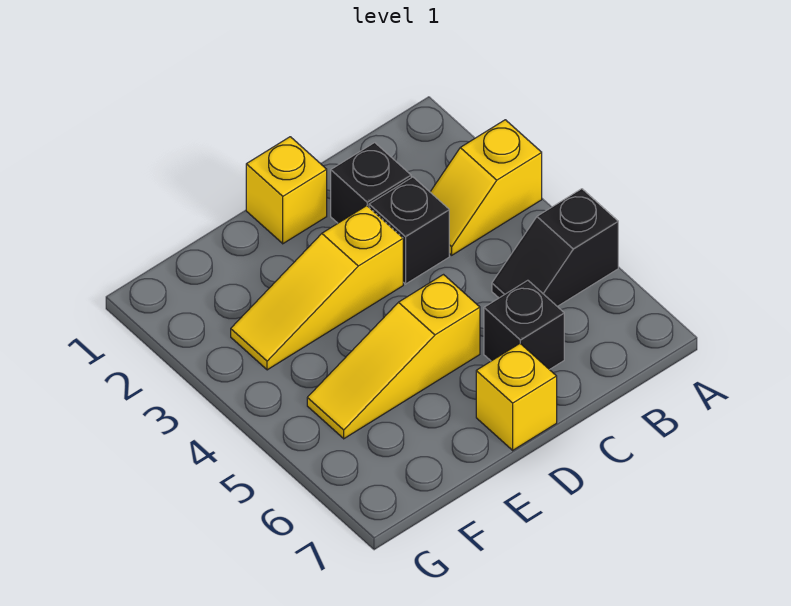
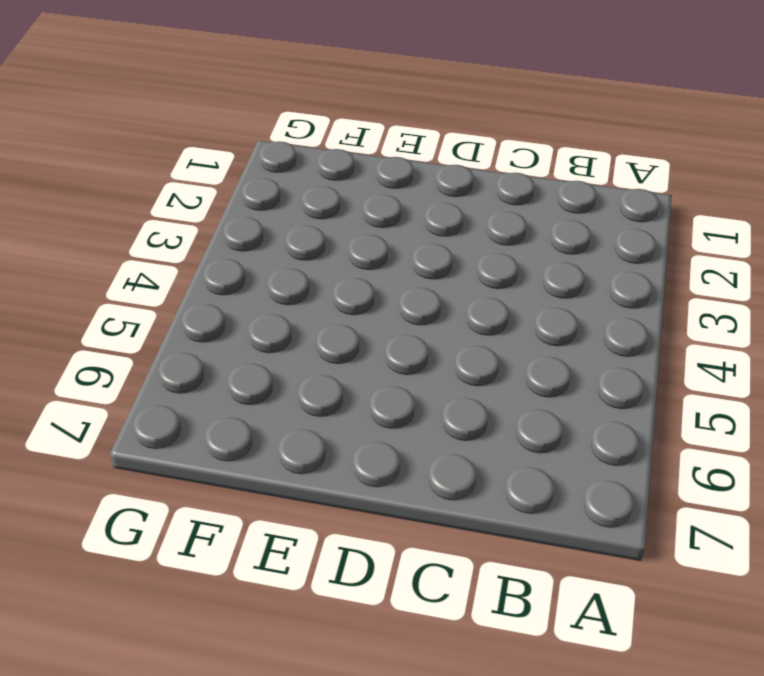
none -> yellow slope A3:B3 level 1 top A
none -> black slope A5:B5 level 1 top A

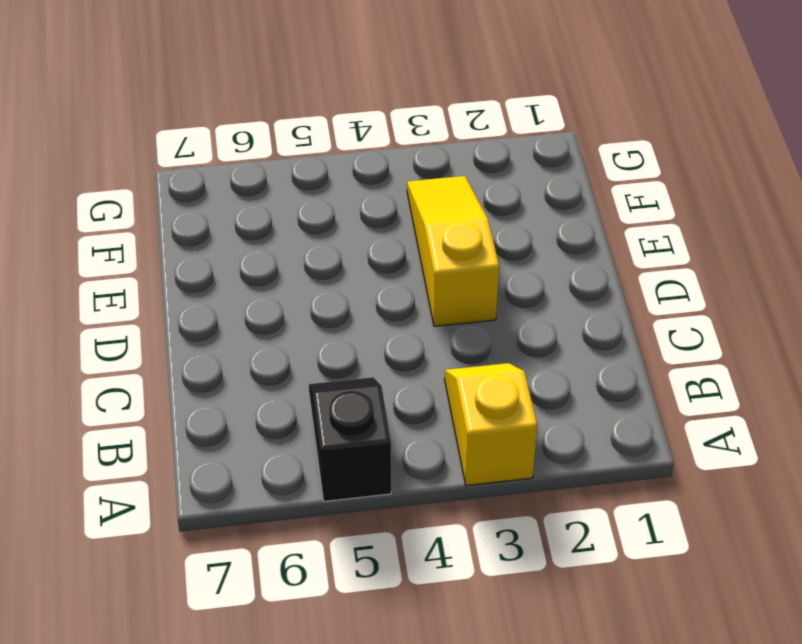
none -> black brick C2 level 1
none -> black brick C3 level 1

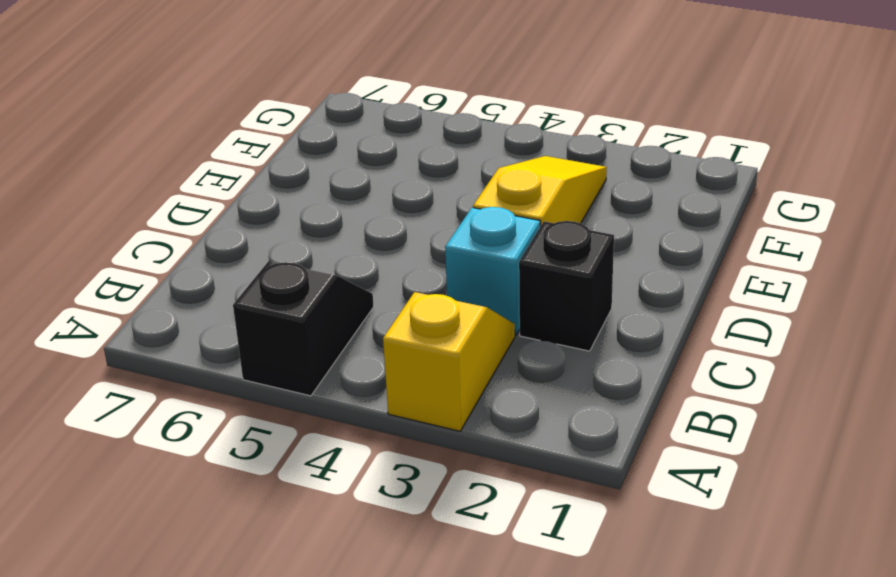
cyan brick C3 level 1 -> black brick C3 level 1
none -> black brick C6 level 1
none -> yellow brick D1 level 1

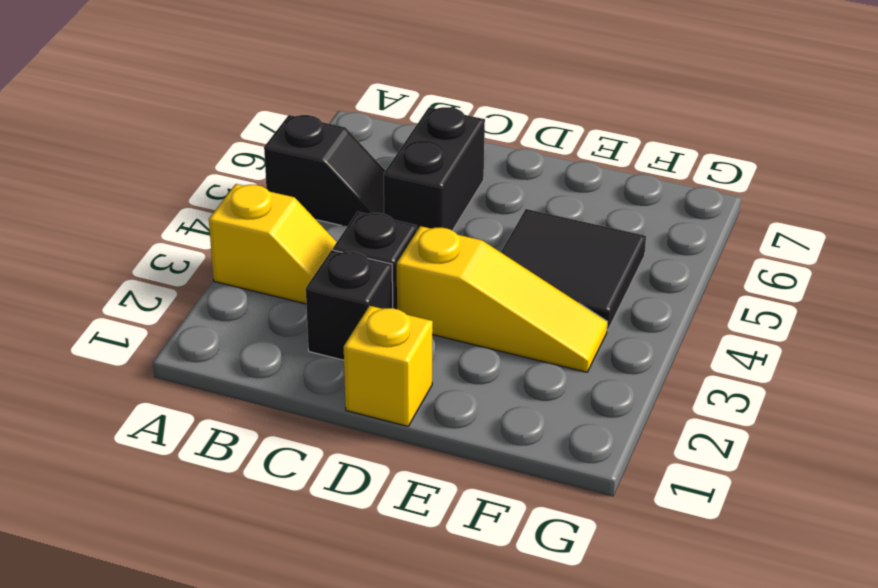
black brick C5:C6 level 1 -> black brick C6 level 1
black tile E4:F5 level 1 -> yellow slope D5:F5 level 1 top D
none -> yellow brick D7 level 1

